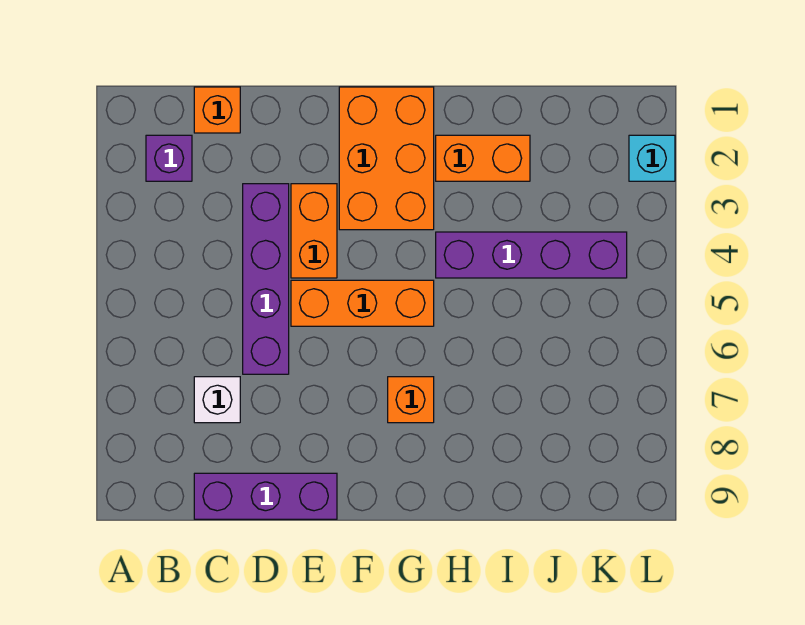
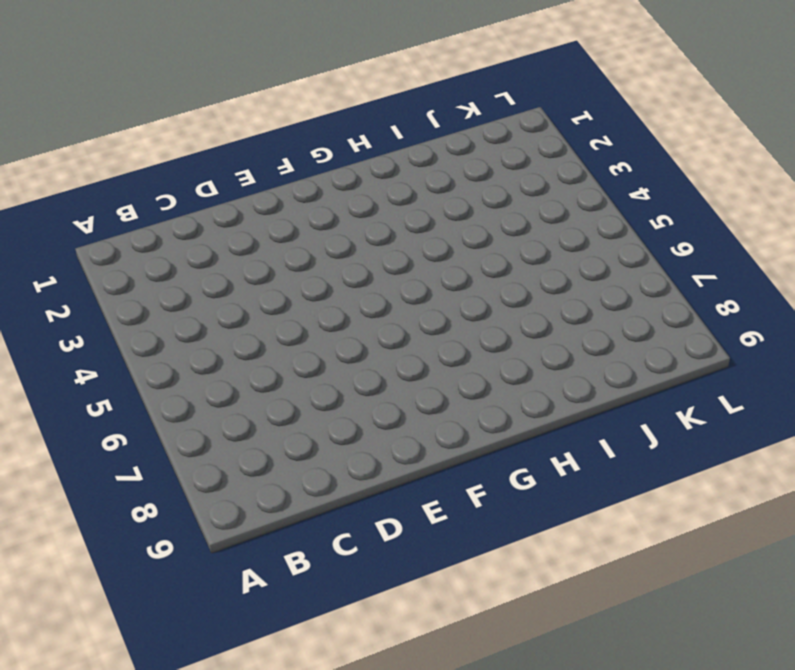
none -> purple brick B2 level 1
none -> orange brick C1 level 1
none -> white brick C7 level 1

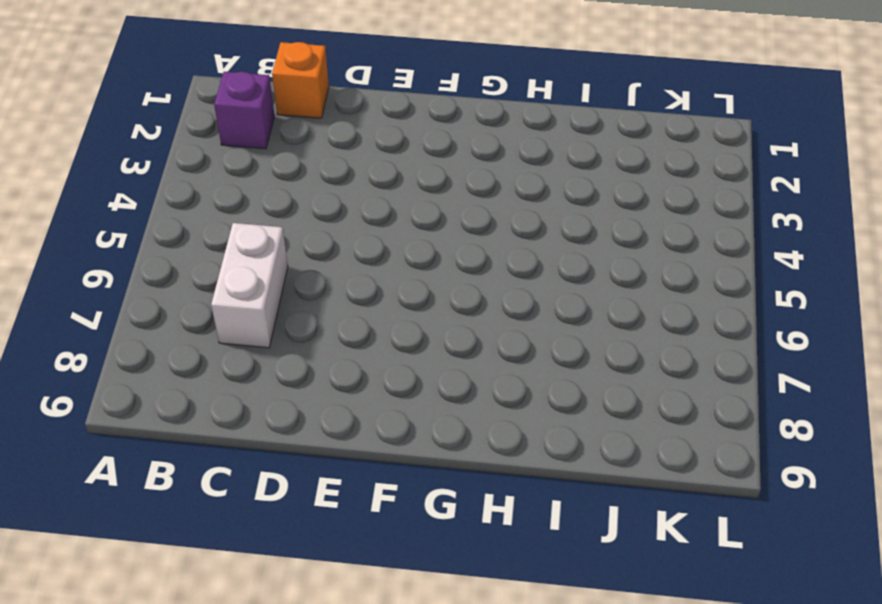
white brick C6:C7 level 1 -> white brick C7 level 1
none -> purple brick C9:E9 level 1
none -> purple brick D3:D6 level 1
none -> orange brick E3:E4 level 1

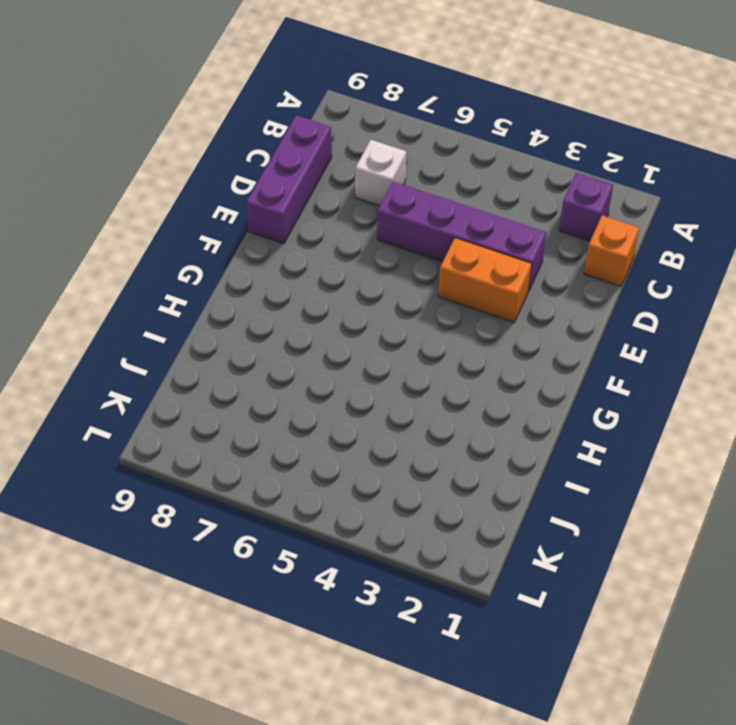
none -> orange brick E5:G5 level 1
none -> orange brick F1:G3 level 1
none -> orange brick G7 level 1

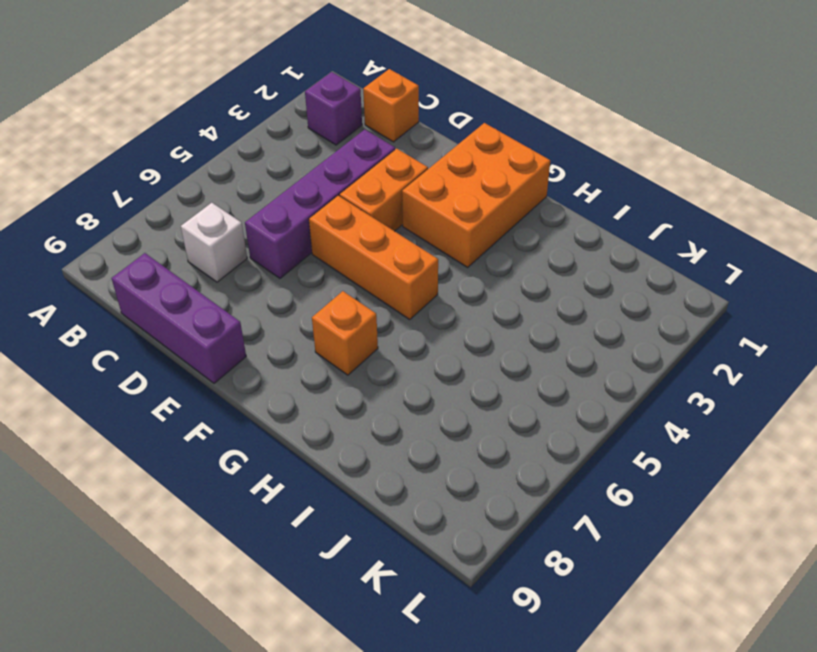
none -> orange brick H2:I2 level 1
none -> purple brick H4:K4 level 1
none -> cyan brick L2 level 1

